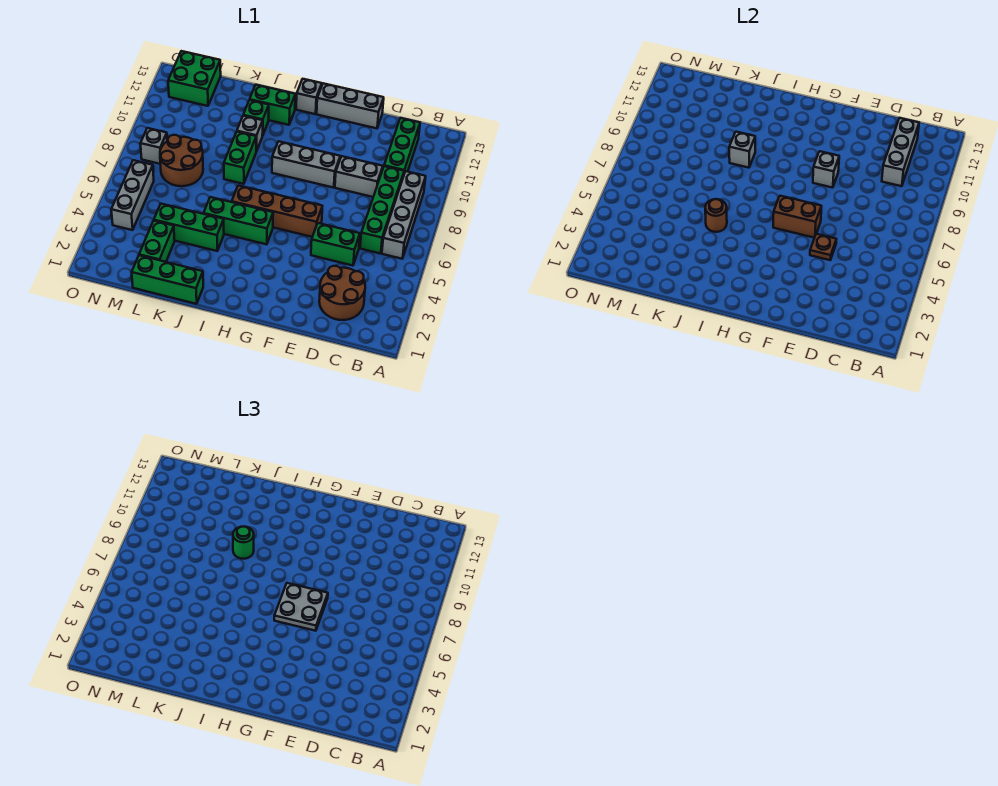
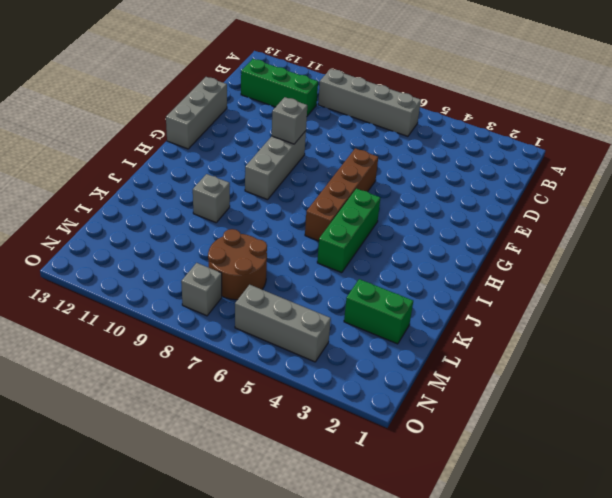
none -> brown round brick C2:D3 level 1
none -> green brick C6:C9 level 1
none -> green brick D5:E5 level 1
none -> grey brick D9:E9 level 1

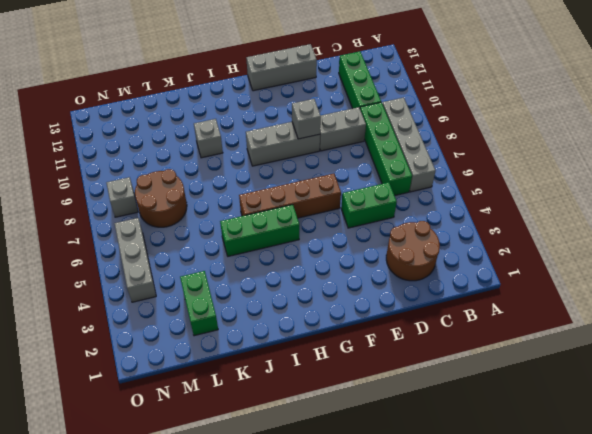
none -> grey brick H13 level 1
none -> green brick I12:J12 level 1
none -> green brick J1:L1 level 1
none -> green brick J4:L4 level 1

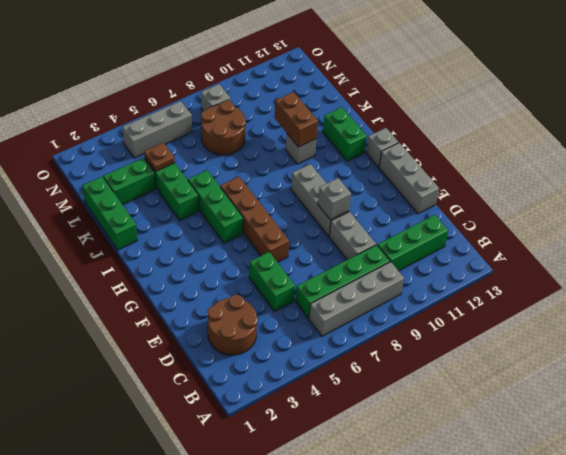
brown brick J10:K10 level 2 -> brown brick F6:G6 level 2
brown plate L4 level 2 -> brown plate E5 level 2
none -> green brick J8:J9 level 1
none -> green brick J11 level 1
none -> green brick M12:N13 level 1
none -> grey brick C10:C12 level 2

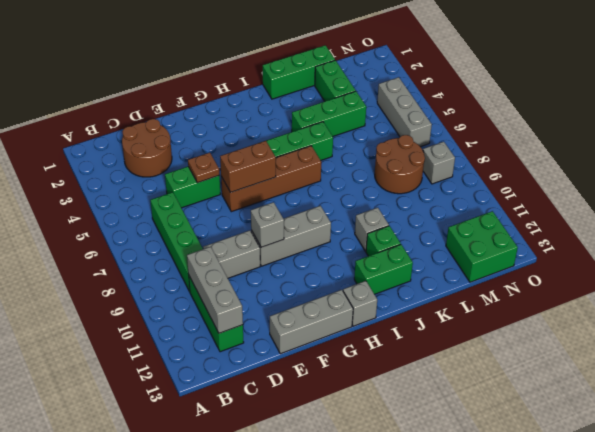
none -> grey brick B6:B9 level 1
none -> green brick J8:J9 level 1
none -> brown round brick J5 level 2
none -> grey brick J9 level 2

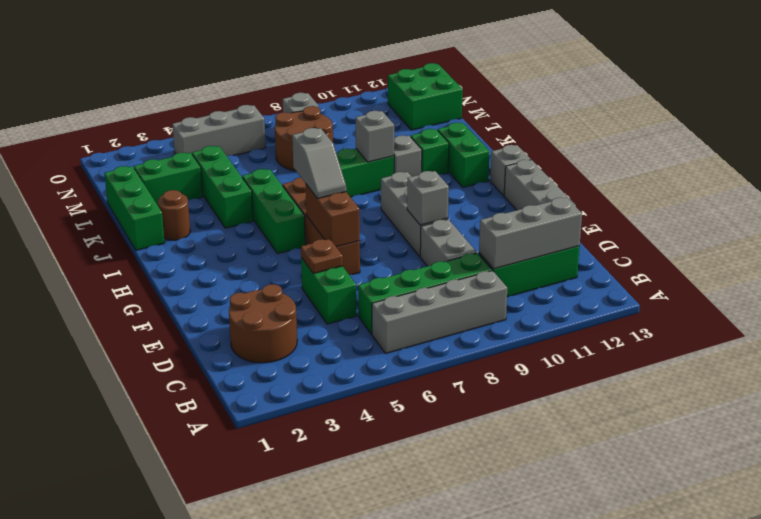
grey slope G6:H6 level 3 top H -> grey plate F6:G7 level 3
brown round brick J2 level 1 -> brown round brick J5 level 2
none -> green round brick J9 level 3

